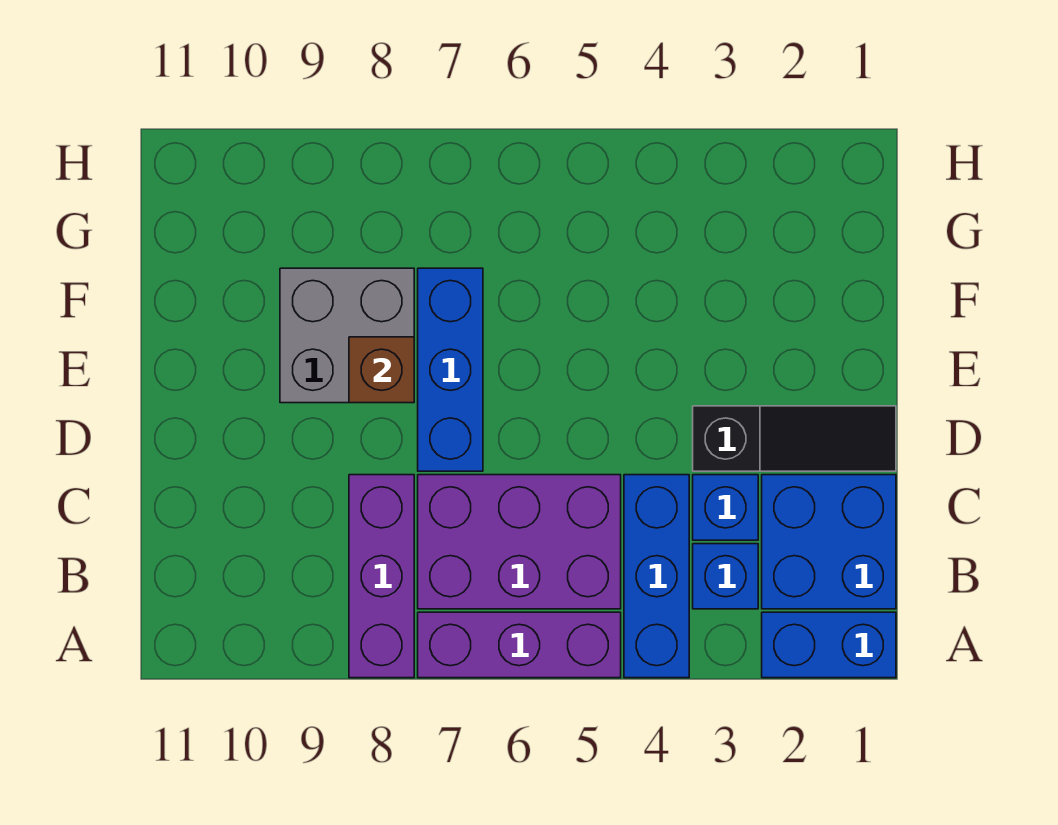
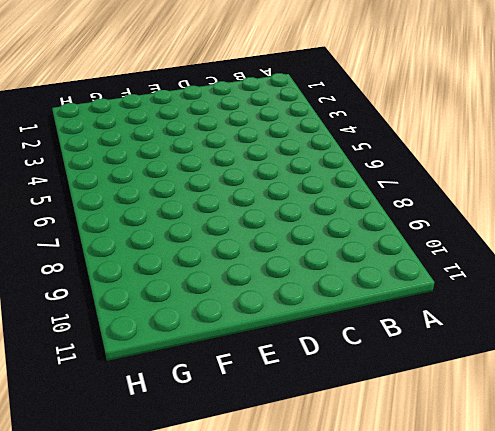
none -> blue brick A1:A2 level 1
none -> blue brick A4:C4 level 1
none -> purple brick A5:A7 level 1

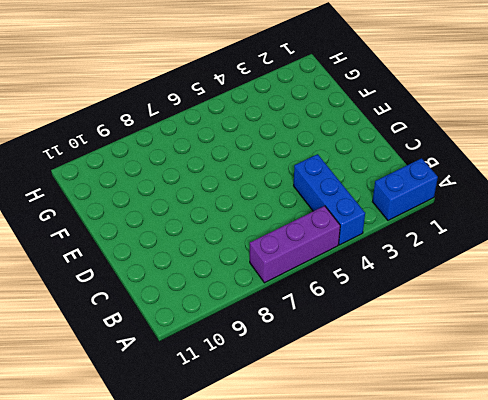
none -> purple brick A8:C8 level 1
none -> blue brick B1:C2 level 1
none -> blue brick B3 level 1

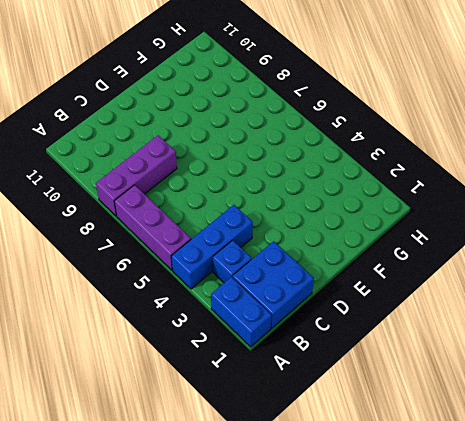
none -> purple brick B5:C7 level 1
none -> blue brick C3 level 1
none -> black slope D1:D3 level 1 top 3

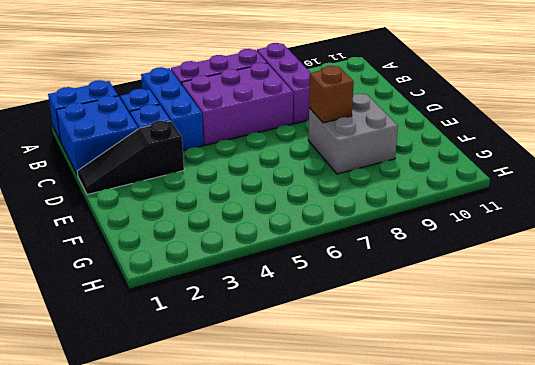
none -> blue brick D7:F7 level 1

